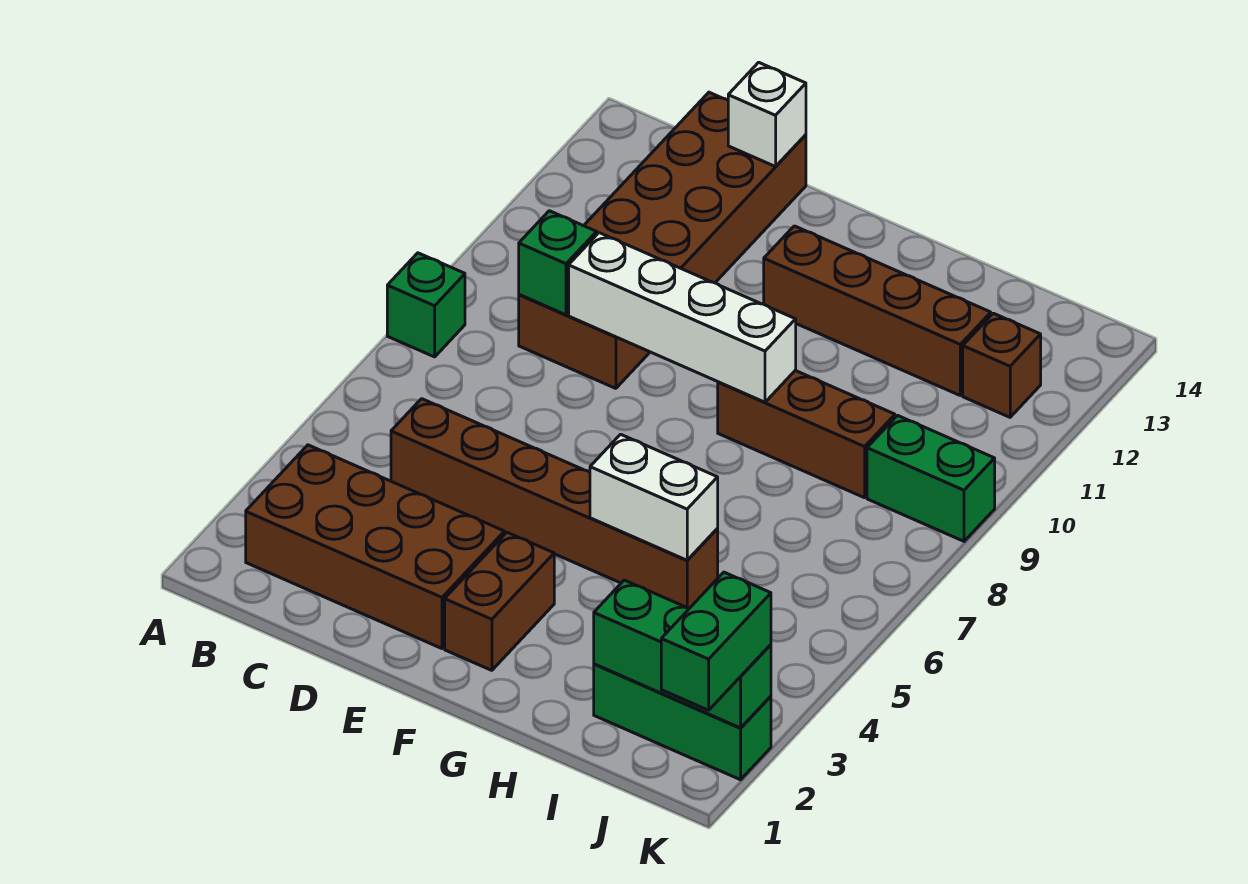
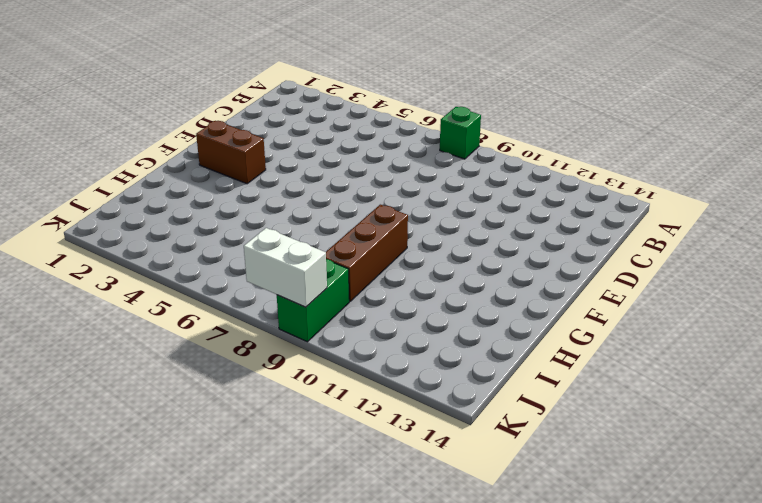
white brick K8:K9 level 2 -> white brick G5:H5 level 2
none -> brown brick B2:E3 level 1
none -> brown brick C5:H5 level 1
none -> brown brick C9:D14 level 1

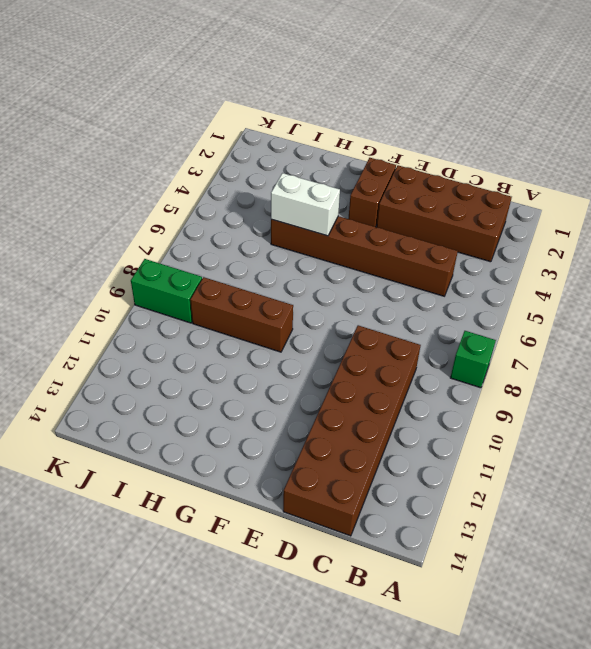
none -> brown brick F12:I12 level 1
none -> green brick I2:K2 level 1
none -> brown brick J12 level 1

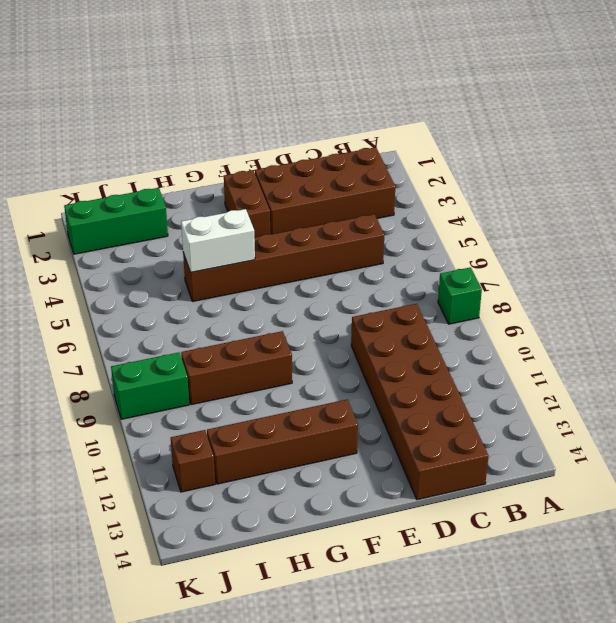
none -> green brick C9 level 2
none -> white brick D9:G9 level 2
none -> white brick D14 level 2

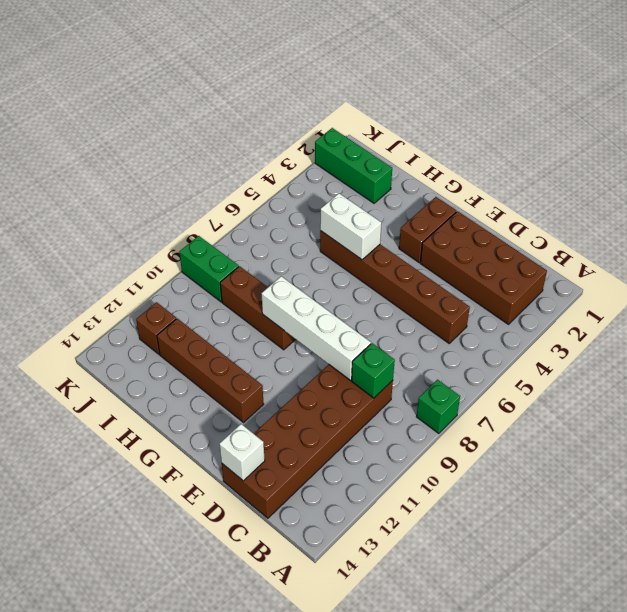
none -> green brick I2:K2 level 2
none -> green brick K1:K2 level 3

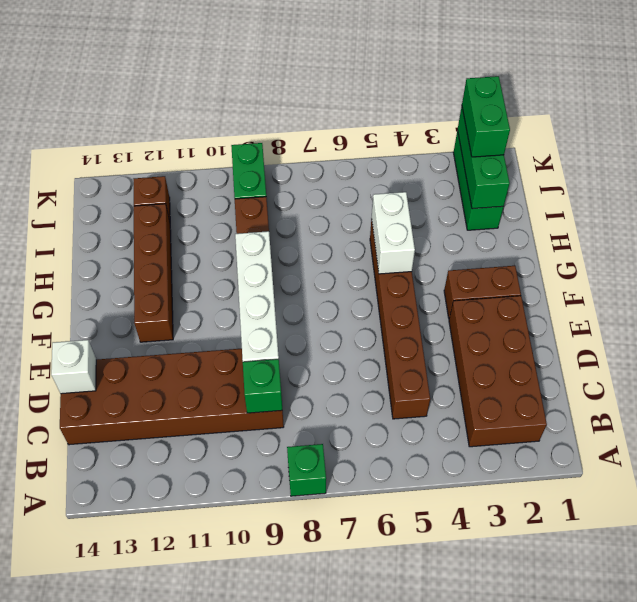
green brick J2:K2 level 3 -> green brick K1:K2 level 3

